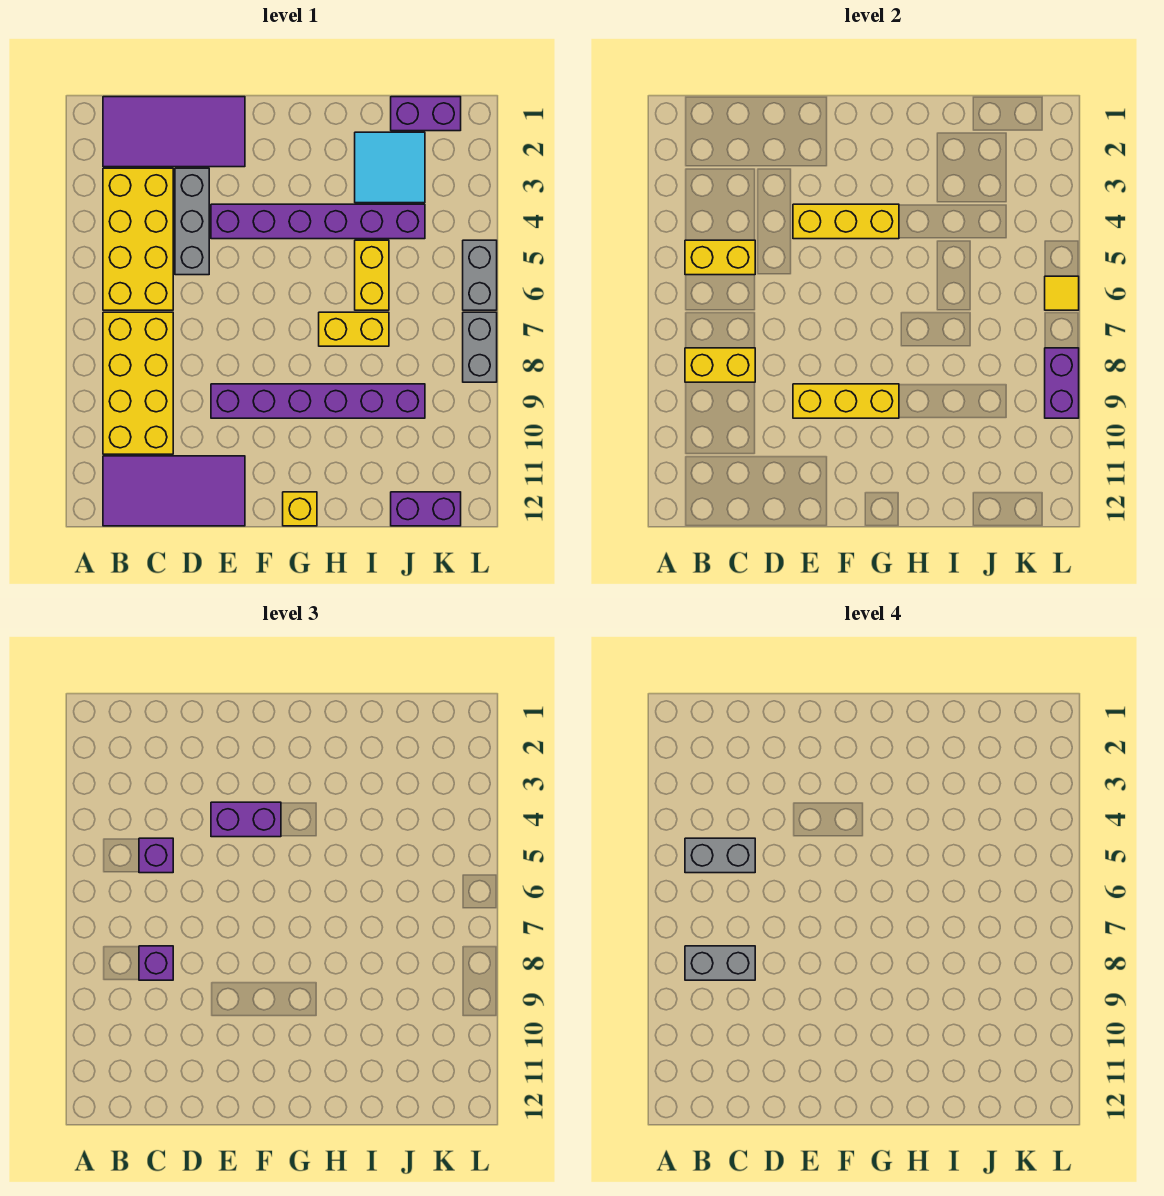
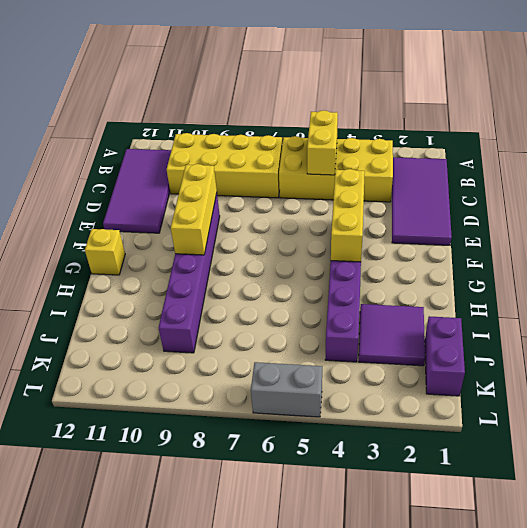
purple tile I2:J3 level 1 -> cyan tile I2:J3 level 1
none -> grey brick D3:D5 level 1
none -> yellow brick H7:I7 level 1
none -> yellow brick I5:I6 level 1

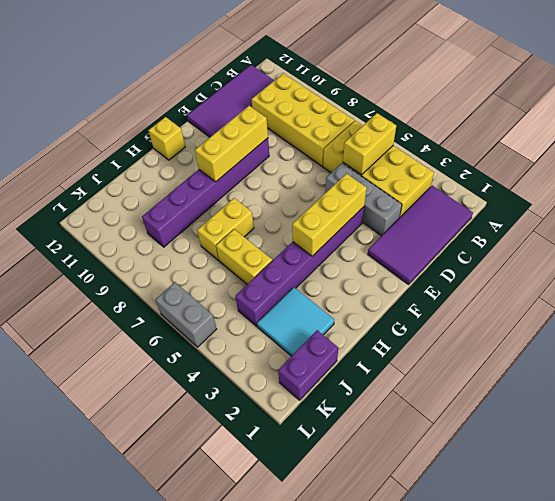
none -> purple brick J12:K12 level 1
none -> grey brick L7:L8 level 1
none -> yellow brick B8:C8 level 2

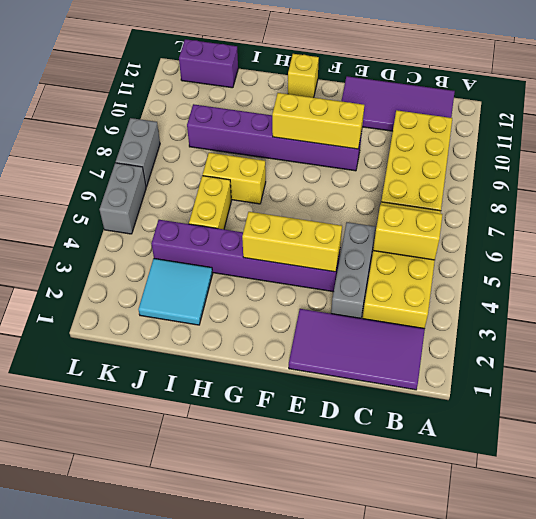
none -> purple brick J1:K1 level 1
none -> yellow brick B8:C8 level 2
none -> yellow tile L6 level 2

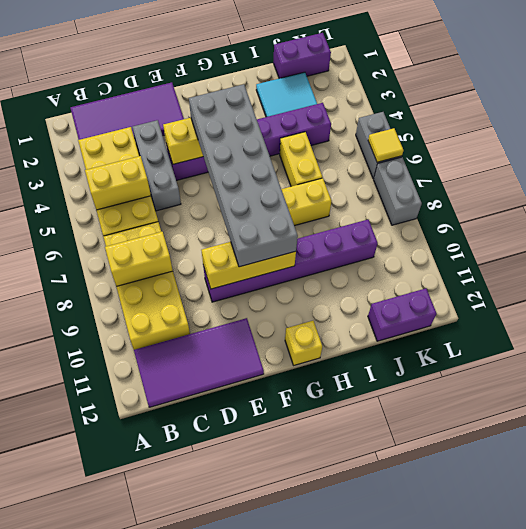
grey brick F4:G9 level 3 -> purple brick E4:F4 level 3
none -> purple brick L8:L9 level 2
none -> purple brick C5 level 3
none -> purple brick C8 level 3

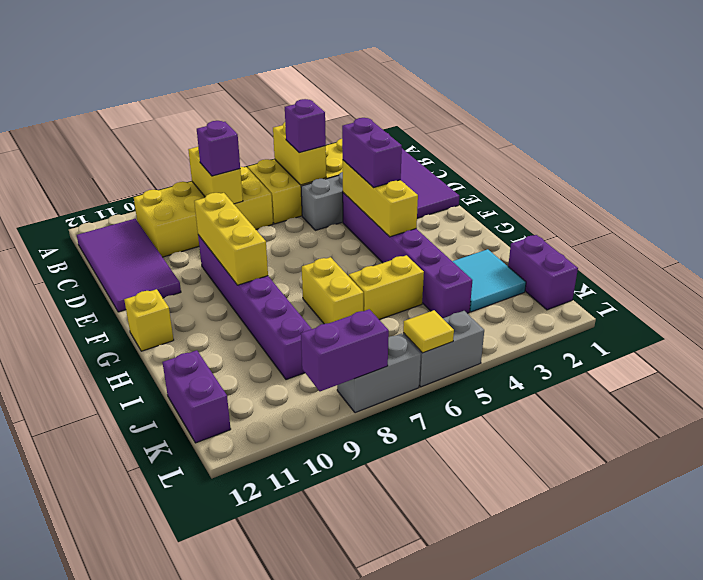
none -> grey brick B5:C5 level 4
none -> grey brick B8:C8 level 4

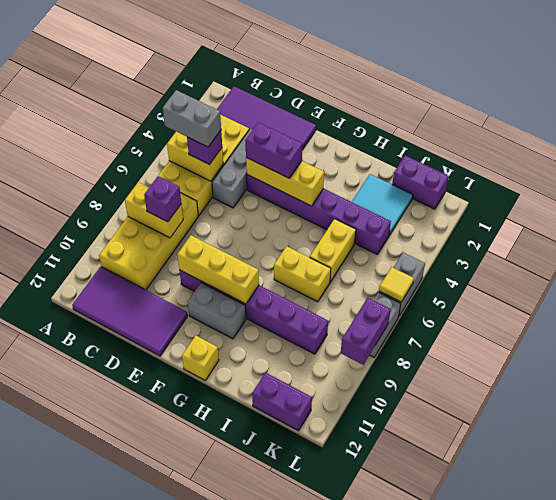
grey brick F10:G10 level 1 -> grey brick B8:C8 level 4

